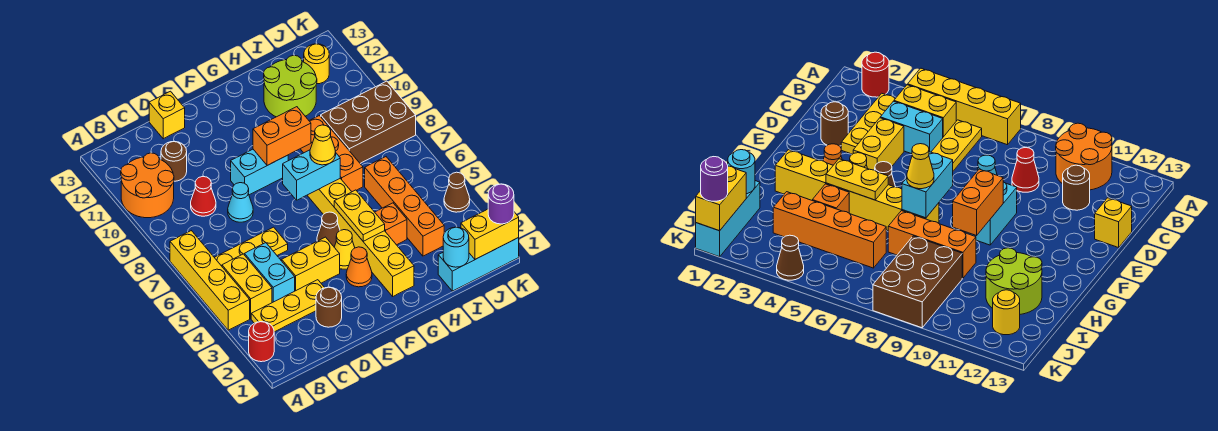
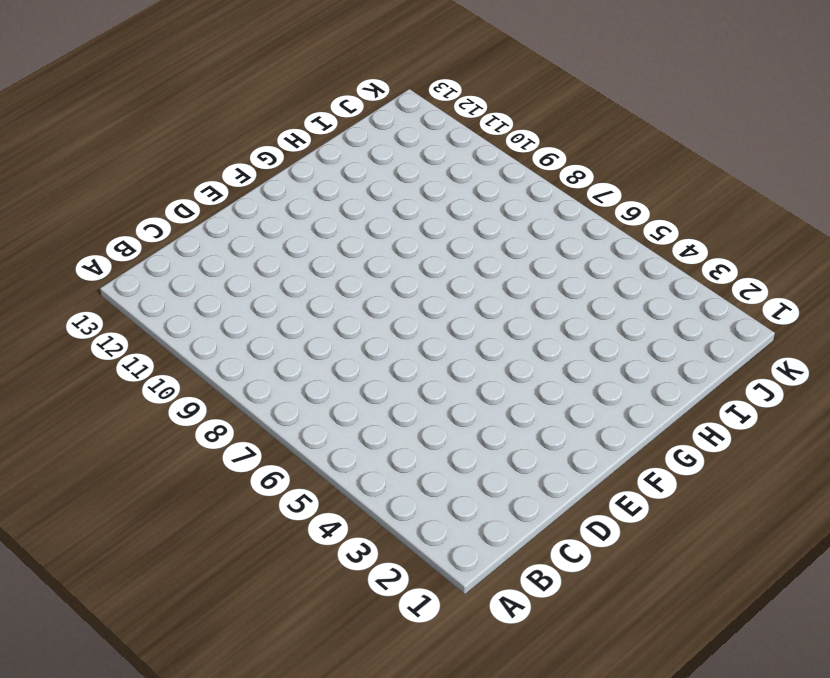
none -> red round brick A2 level 1
none -> yellow brick A4:A7 level 1
none -> orange round brick A10:B11 level 1
none -> yellow plate B3:D3 level 1

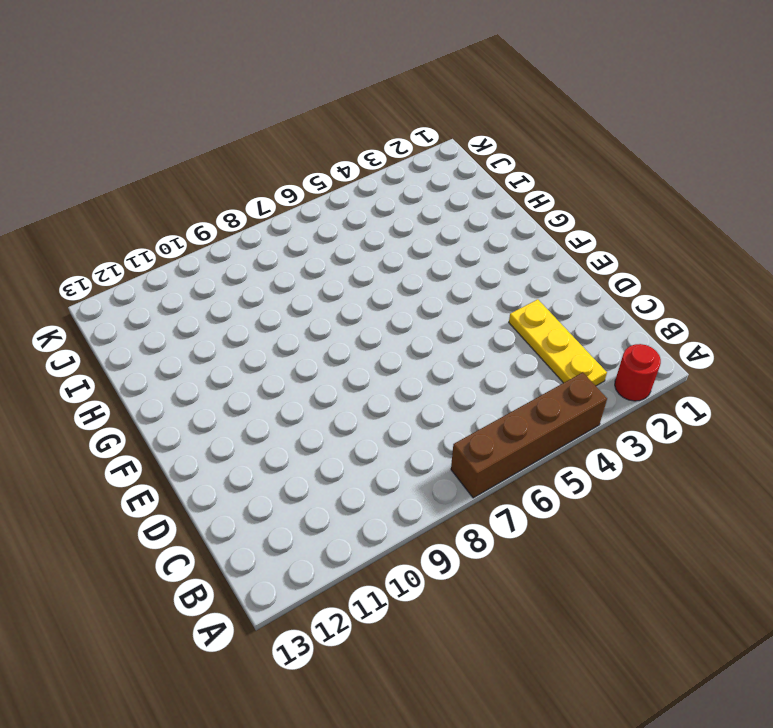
brown brick A4:A7 level 1 -> yellow brick A4:A7 level 1
none -> orange round brick A10:B11 level 1
none -> yellow brick B4:B5 level 1
none -> yellow plate B6:D6 level 1
none -> cyan brick C4:C5 level 1

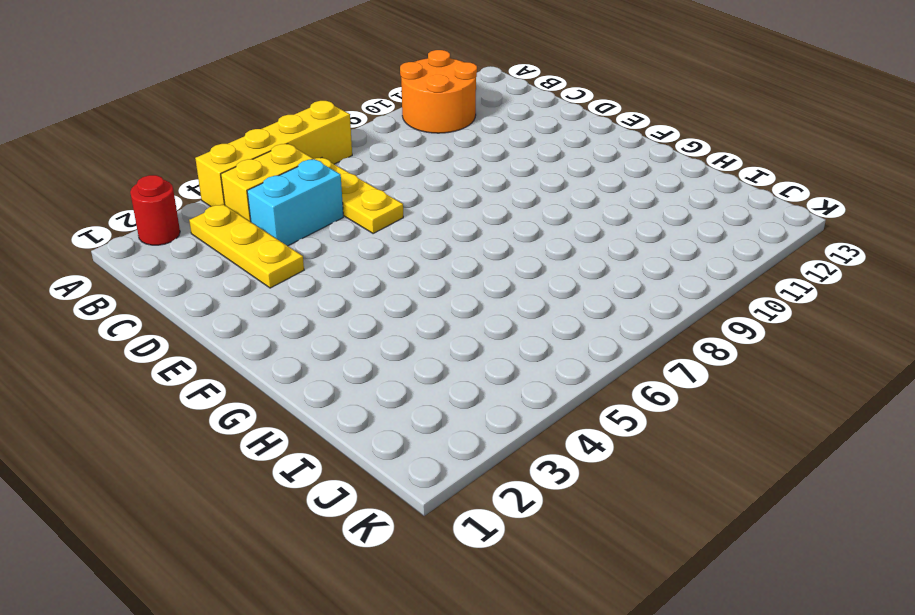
none -> red cone C9 level 1
none -> brown round brick C11 level 1
none -> brown round brick D2 level 1
none -> yellow brick D4:E4 level 1

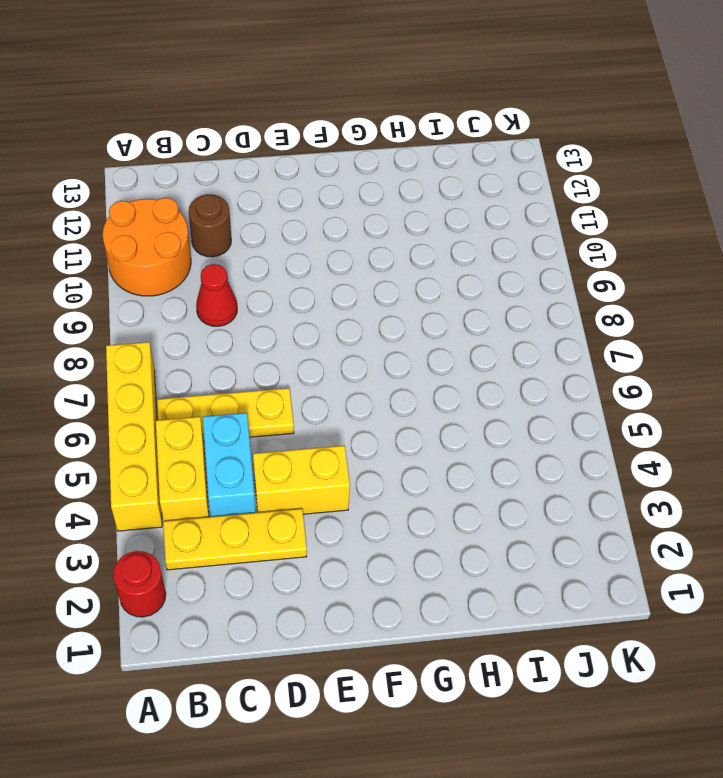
none -> brown round brick D2 level 1
none -> cyan cone D8 level 1
none -> yellow brick D13 level 1
none -> cyan brick E9:F9 level 1

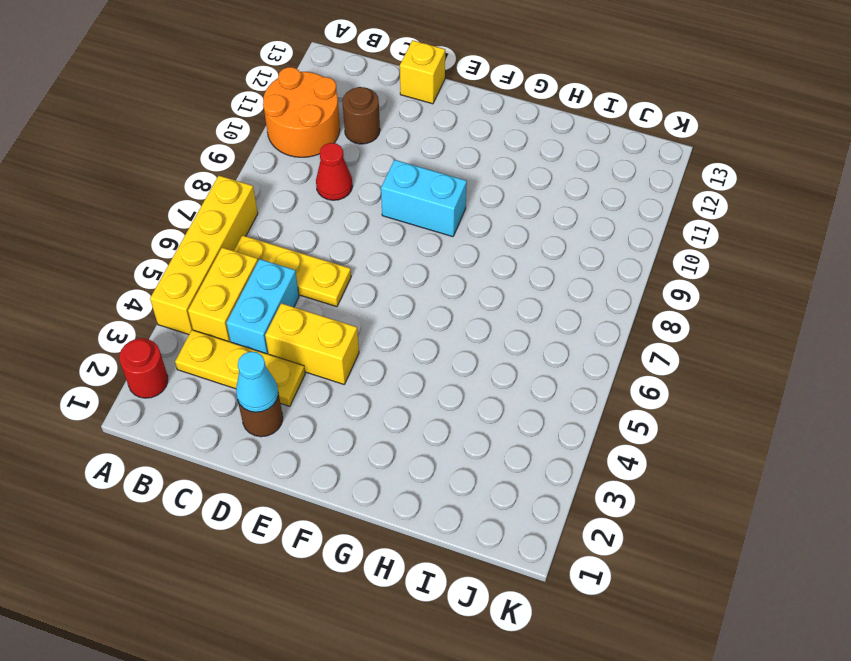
cyan cone D2 level 2 -> cyan cone D8 level 1
none -> orange cone F3 level 1
none -> yellow cone F4 level 1
none -> brown cone F5 level 1
none -> yellow brick G2:G7 level 1

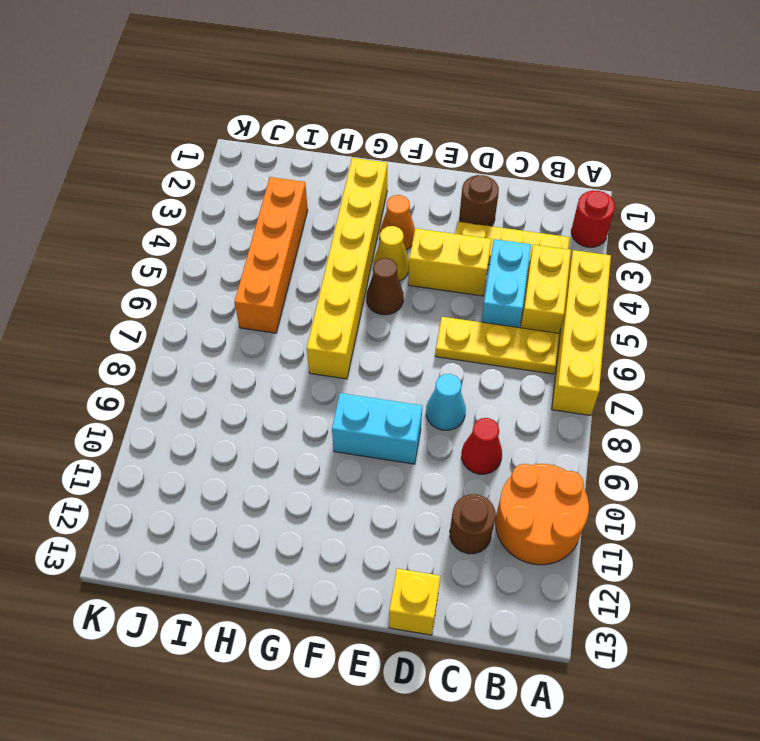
none -> orange brick H4 level 1
none -> orange brick H7:H9 level 1
none -> lime round brick H11:I12 level 1
none -> cyan brick I1:K1 level 1

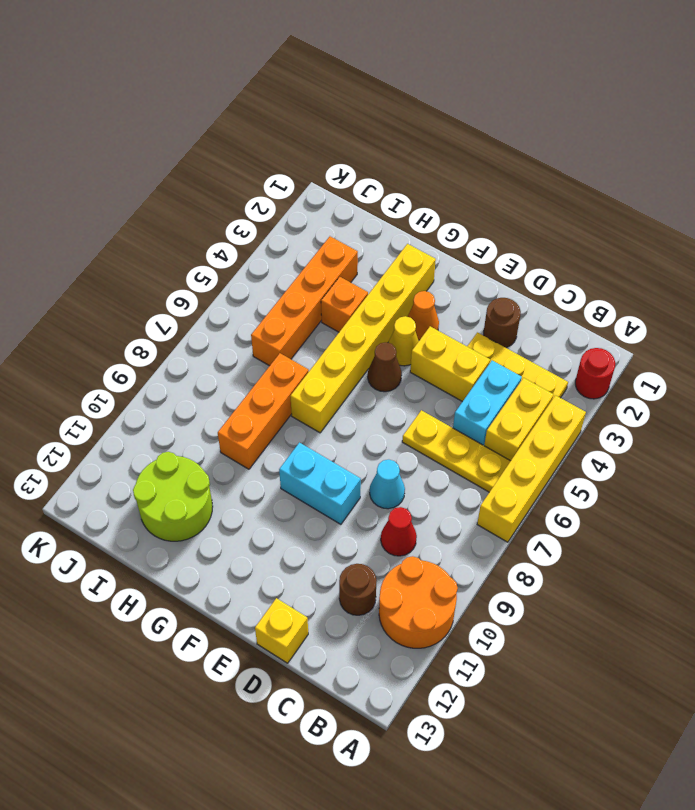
none -> cyan brick I1:K1 level 1
none -> brown brick I8:K9 level 1
none -> yellow round brick J12 level 1
none -> brown cone K4 level 1

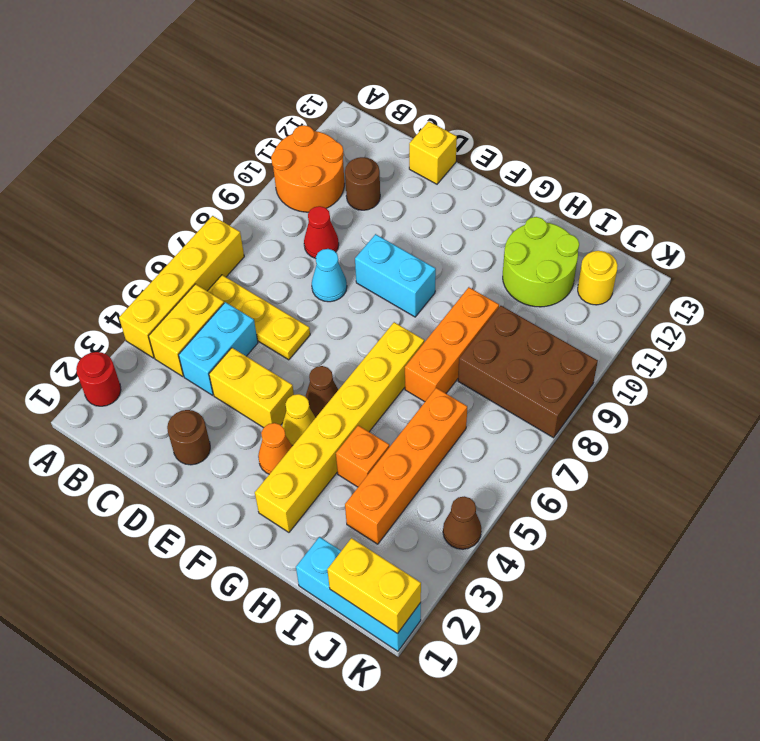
none -> yellow plate B3:D3 level 1
none -> cyan brick F7:G7 level 2
none -> orange brick F9:G9 level 2
none -> yellow plate G4:G5 level 2

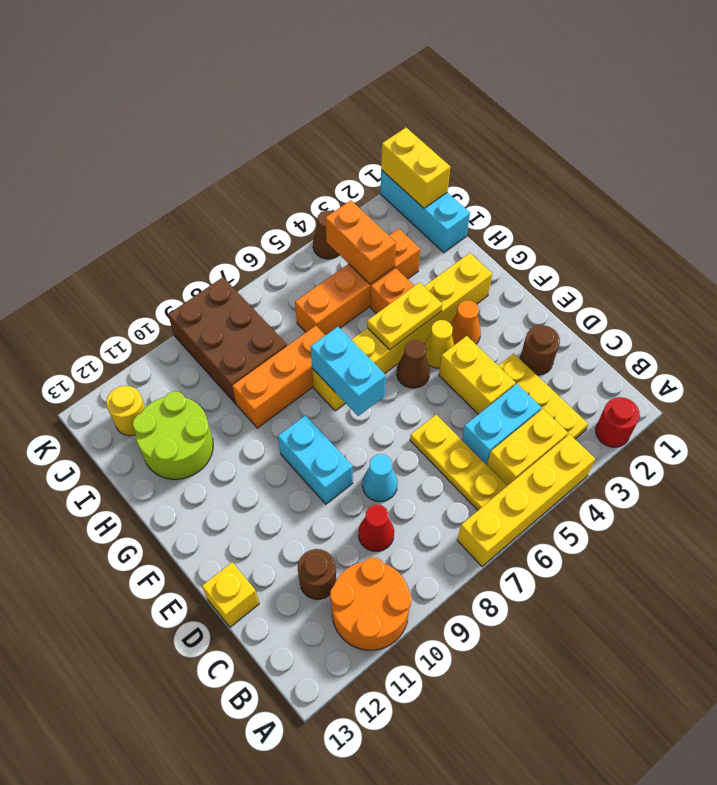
orange brick I4:J4 level 2 -> orange brick F9:G9 level 2
none -> cyan round brick I1 level 2
none -> yellow cone G7 level 3
none -> purple round brick K1 level 3

